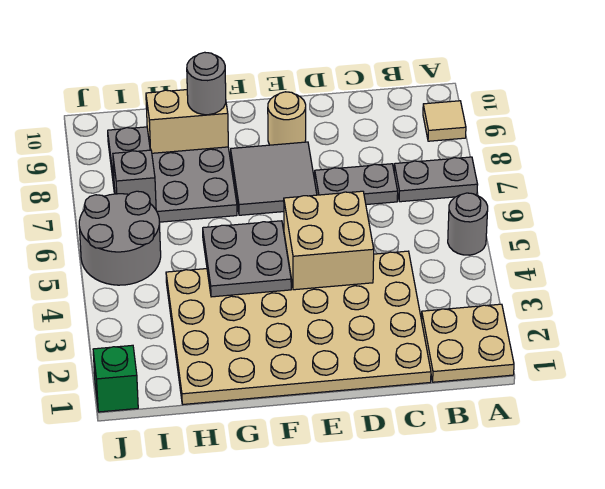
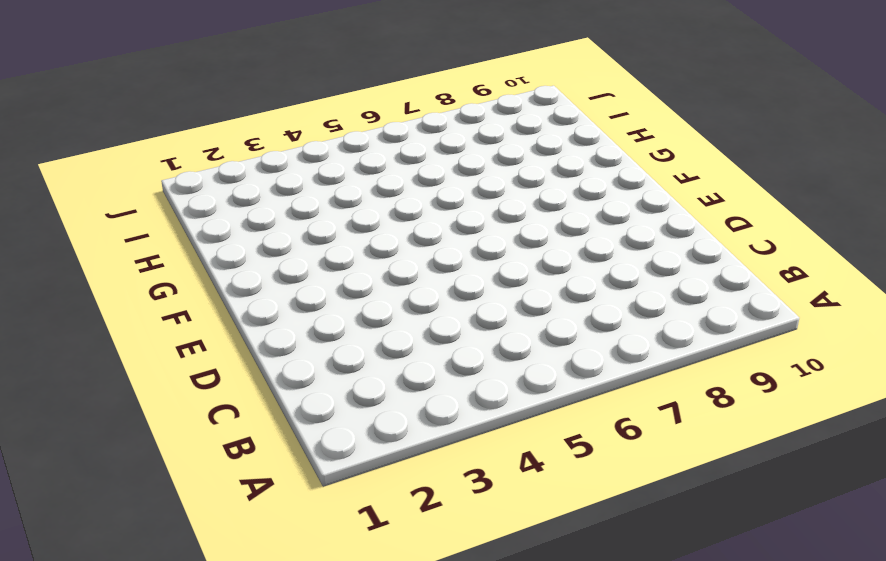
none -> tan plate A1:B2 level 1
none -> grey round brick A5 level 1
none -> grey plate A7:B7 level 1

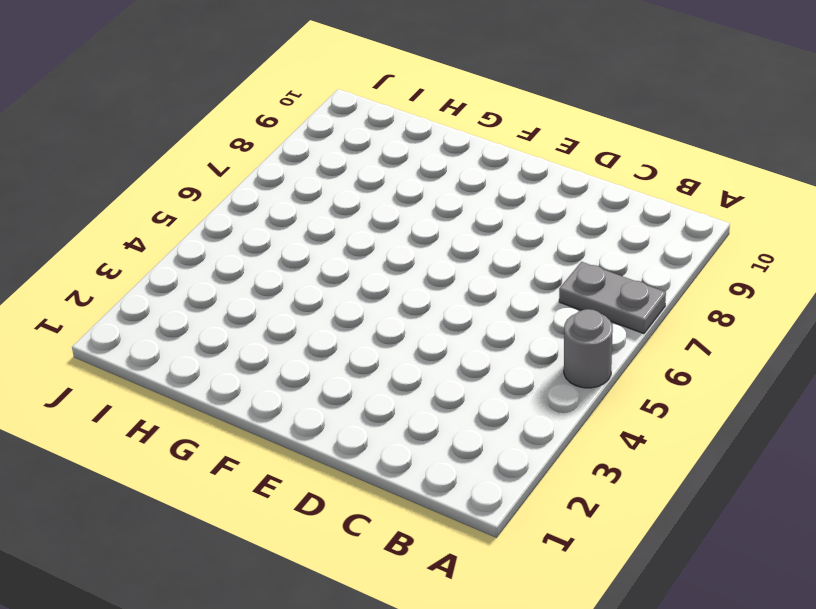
none -> tan plate A1:B2 level 1
none -> tan tile A9 level 1
none -> tan plate C1:H4 level 1

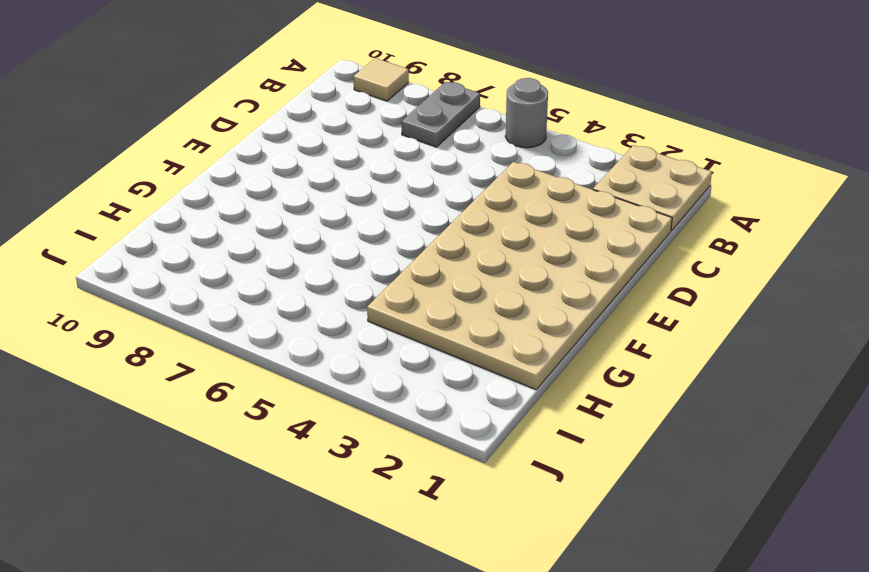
none -> grey plate C7:D7 level 1
none -> grey tile E7:F8 level 1
none -> tan round brick E9 level 1

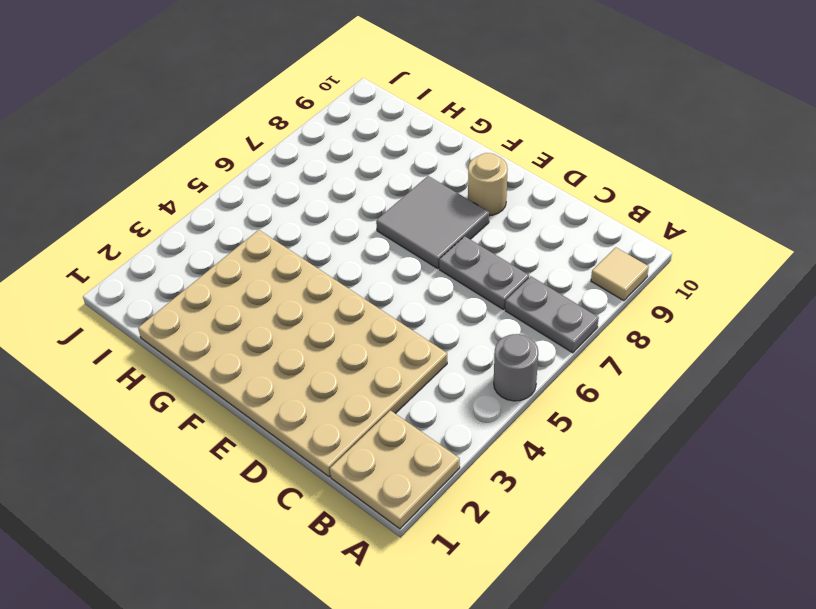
none -> grey plate G7:I9 level 1
none -> grey round brick I5:J6 level 1
none -> green brick J1 level 1

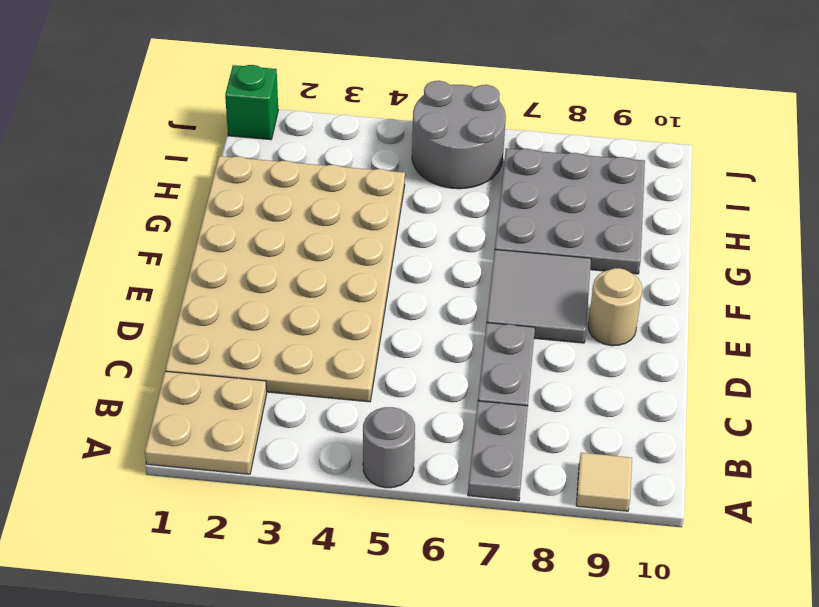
none -> tan brick D4:E5 level 2
none -> grey plate F4:G5 level 2
none -> tan brick G9:H9 level 2

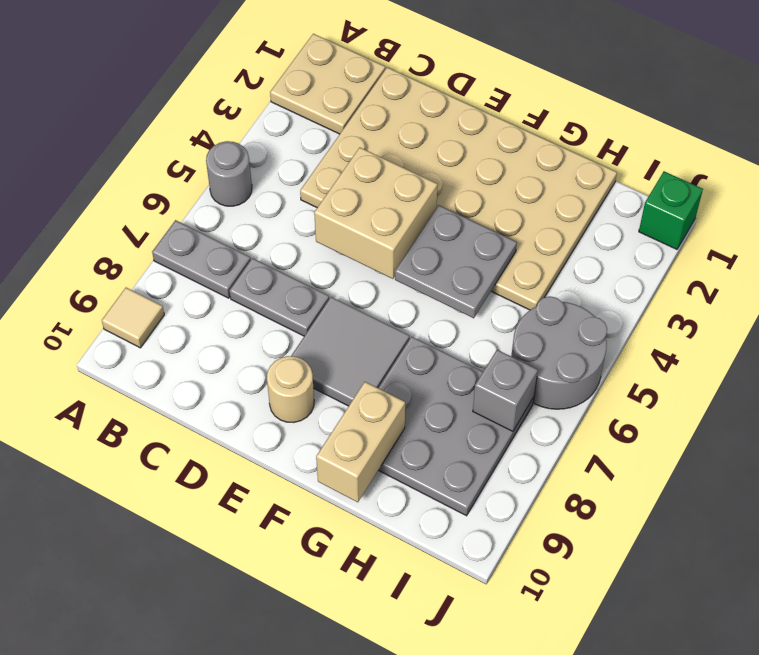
tan brick G9:G10 level 2 -> tan brick G9:H9 level 2
none -> grey round brick G9 level 3

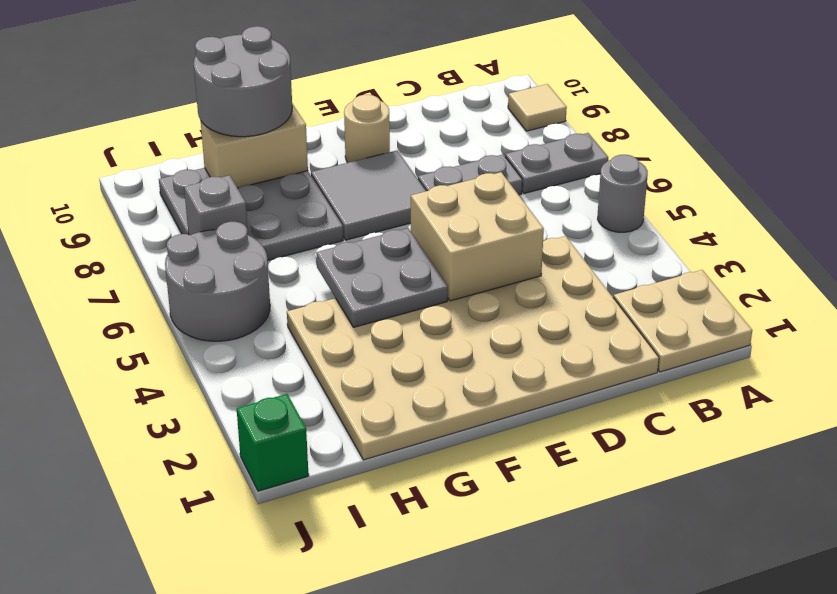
grey round brick G9:H10 level 3 -> grey round brick G9 level 3

